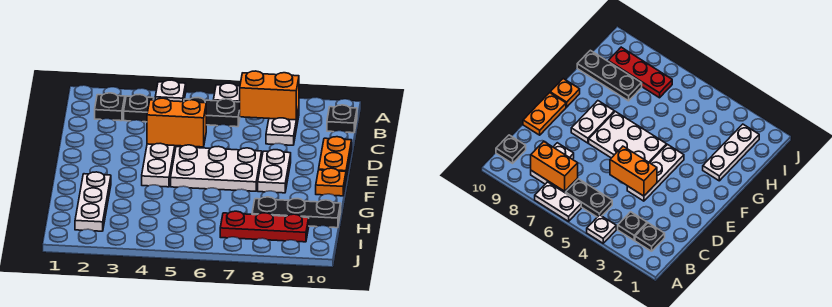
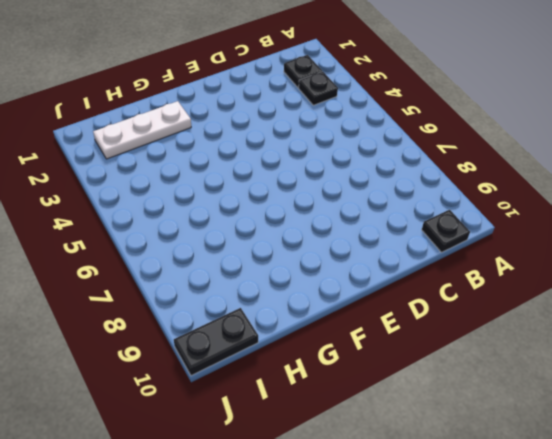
black plate I10:J10 level 1 -> black plate B5:B6 level 1
none -> white plate A4 level 1
none -> white plate A6:A7 level 1
none -> white plate B8:C8 level 1

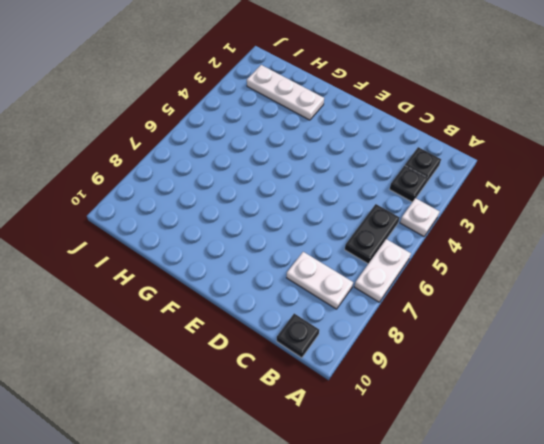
none -> white plate D4:F4 level 1
none -> orange plate D10:E10 level 1
none -> white plate E5:F7 level 1

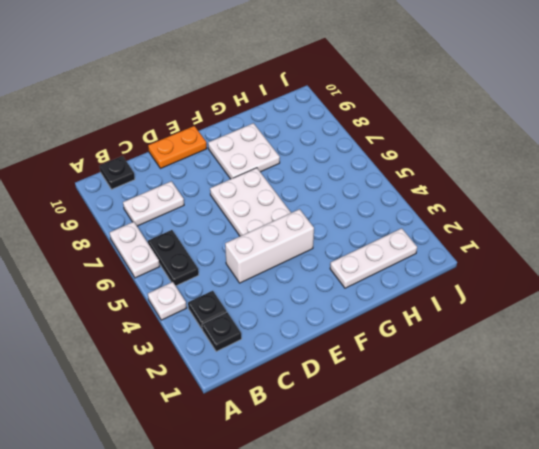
white brick D4:F4 level 1 -> white plate D4:F4 level 1
white plate F8:G9 level 1 -> white plate E8:F8 level 1
none -> orange plate F10 level 1
none -> black plate H8:H10 level 1
none -> red plate I7:I9 level 1

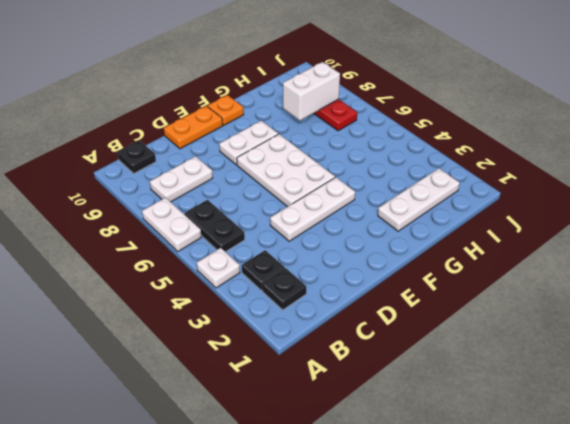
white brick H8:I8 level 2 -> none
none -> black plate H8:H10 level 1
none -> orange brick B7:B8 level 2
none -> orange brick D4:D5 level 2

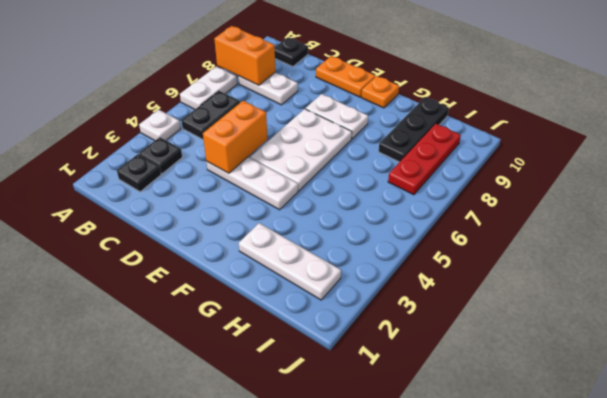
orange brick A8:B8 level 2 -> orange brick B7:B8 level 2

